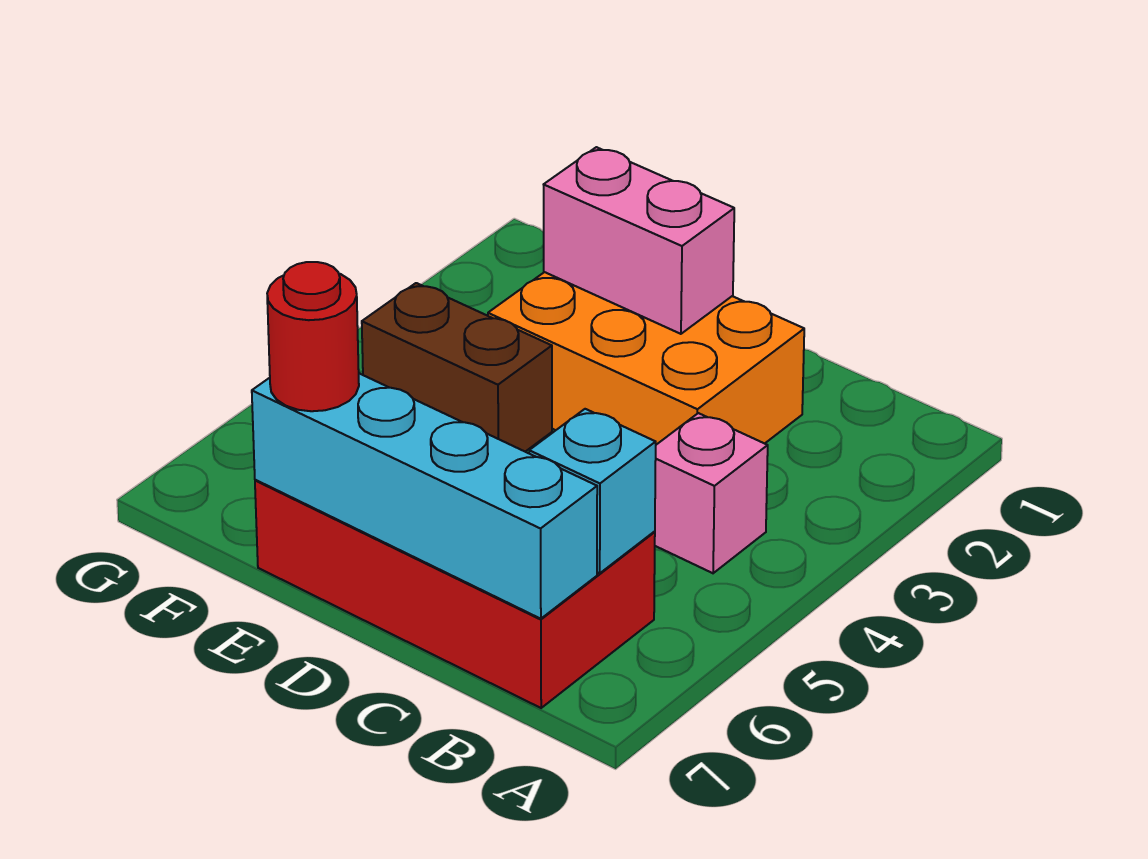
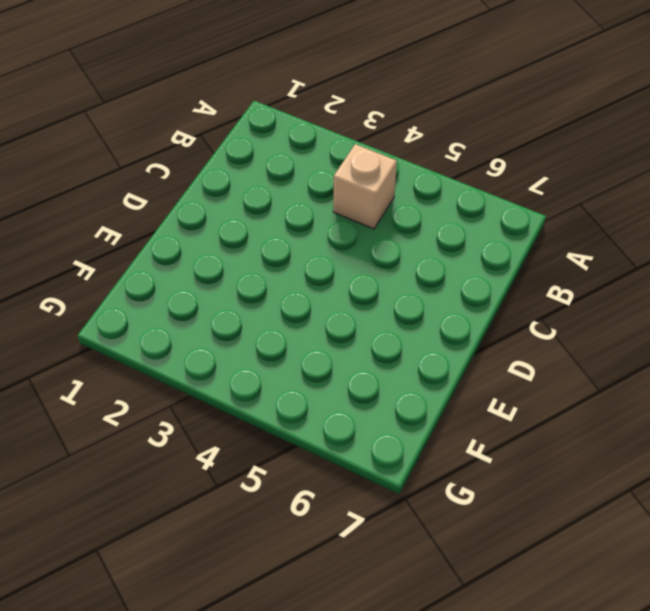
tan brick B4 level 1 -> pink brick B4 level 1
none -> red brick B6:E7 level 1
none -> orange brick C2:E3 level 1

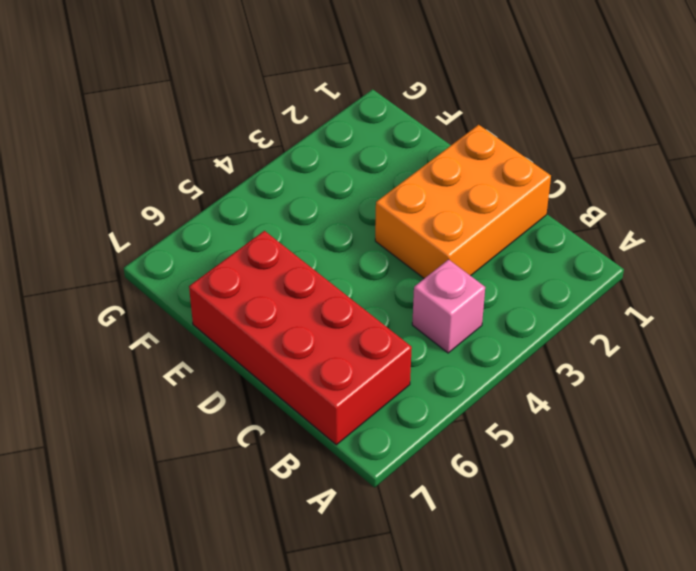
orange brick C1:D3 level 1 -> orange brick C2:E3 level 1
none -> brown brick E4:F4 level 1
none -> cyan brick B6 level 2

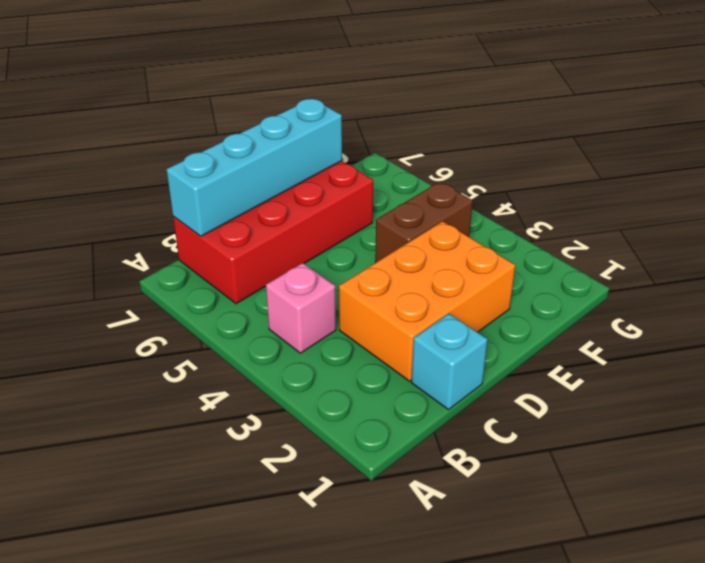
cyan brick C1 level 1 -> cyan brick B6 level 2
none -> pink brick D2:E2 level 2
none -> red round brick E7 level 3

